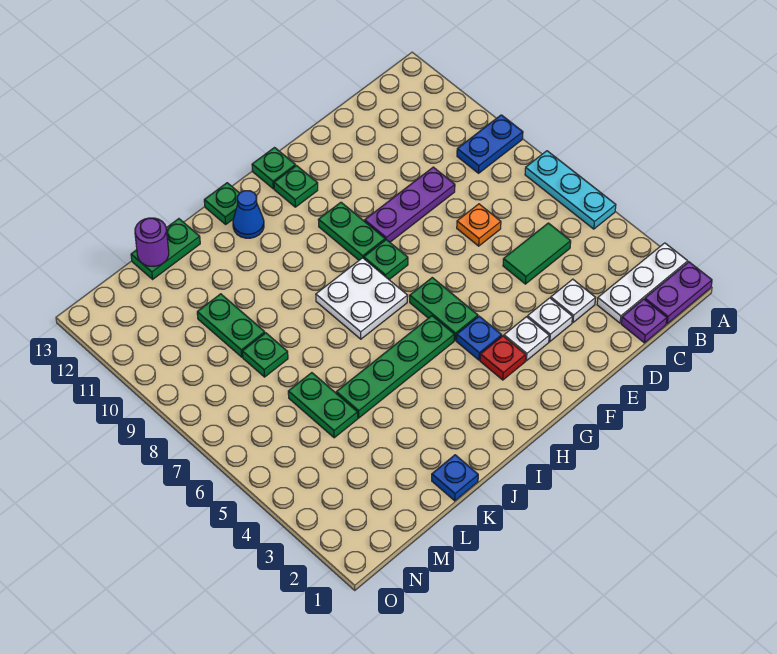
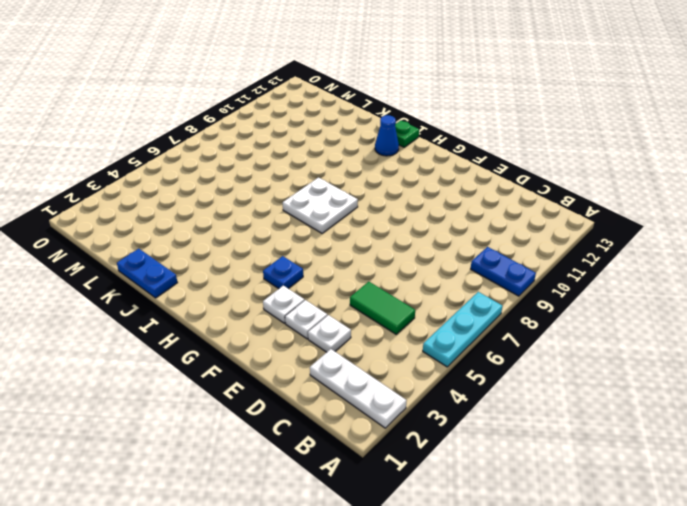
blue plate J1:K1 level 1 -> blue plate K1 level 1
none -> purple plate A1:B1 level 1
none -> purple plate C1 level 1
none -> orange plate D7 level 1

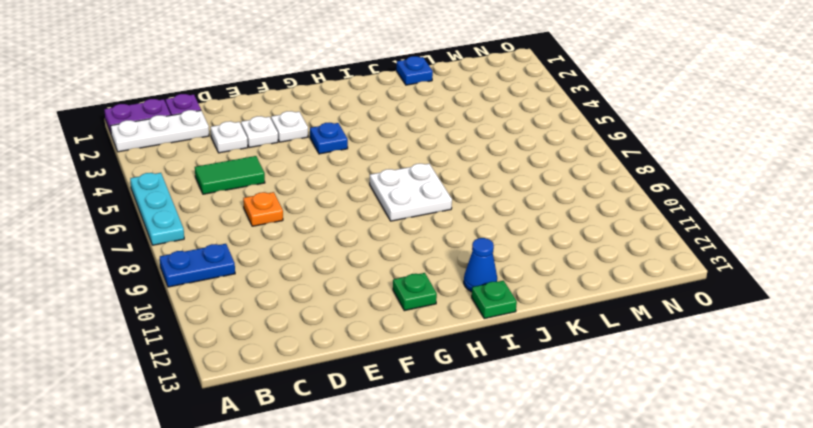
none -> purple plate D9:F9 level 1
none -> red plate G3 level 1
none -> green plate G5:G6 level 1

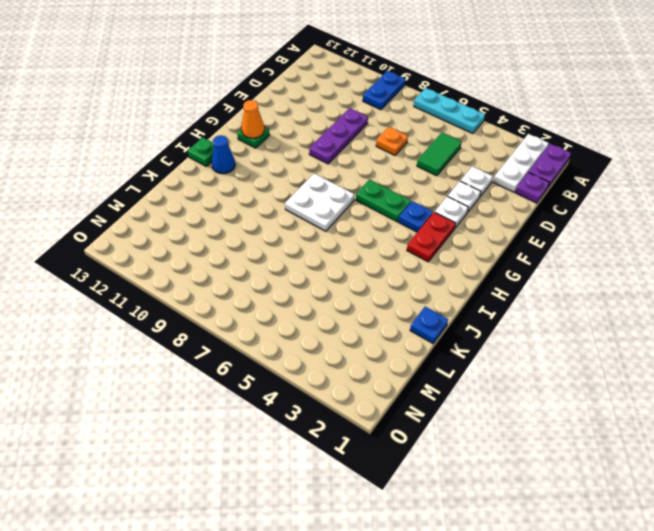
red plate G3:H3 level 1 -> red plate G3 level 1
orange cone G12 level 2 -> none
none -> green plate G8 level 1
none -> green plate G9:G10 level 1
none -> green plate G13 level 1

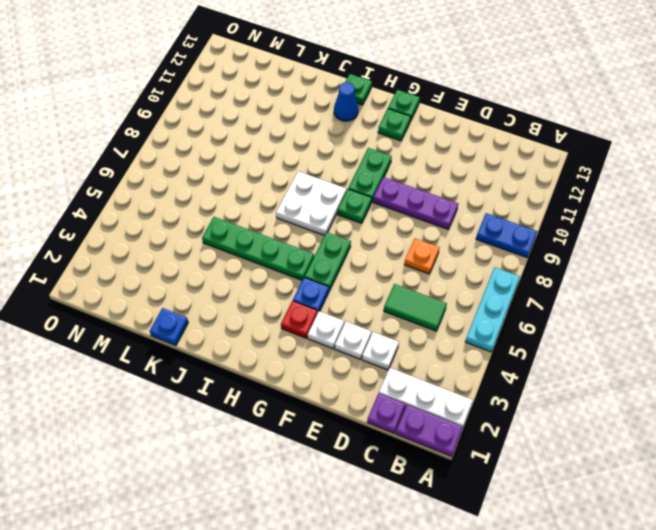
none -> green plate K13:L13 level 1
none -> green plate L5:L6 level 1
none -> green plate L8 level 1

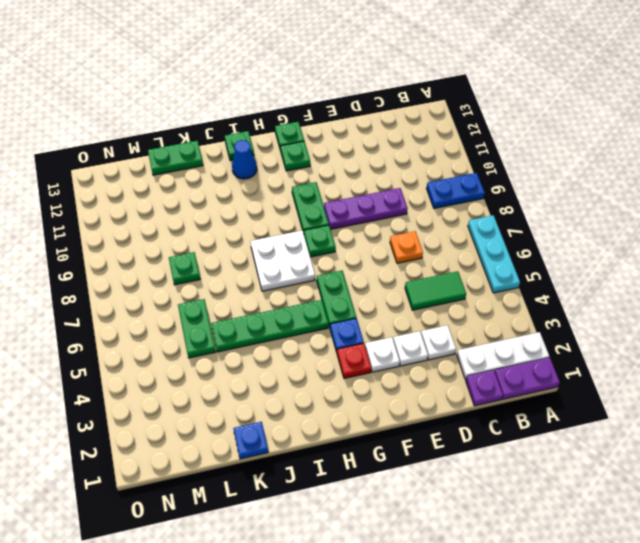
none -> green plate L9:L10 level 1
none -> purple round brick L13 level 2

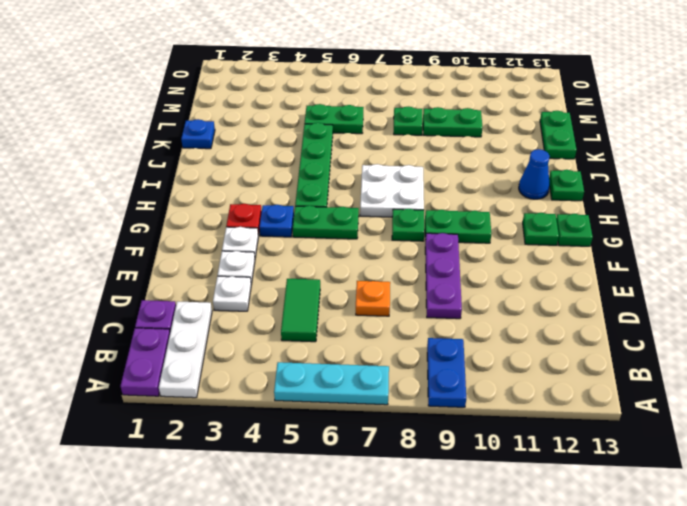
none -> purple round brick L13 level 2

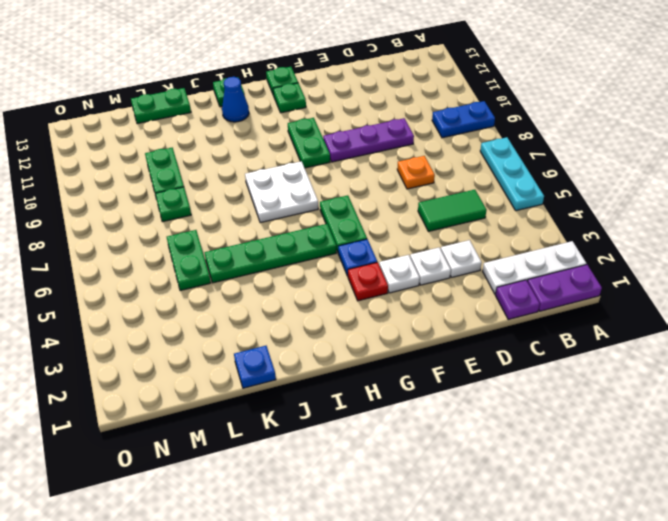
none -> green plate G8 level 1
none -> purple round brick L13 level 2

